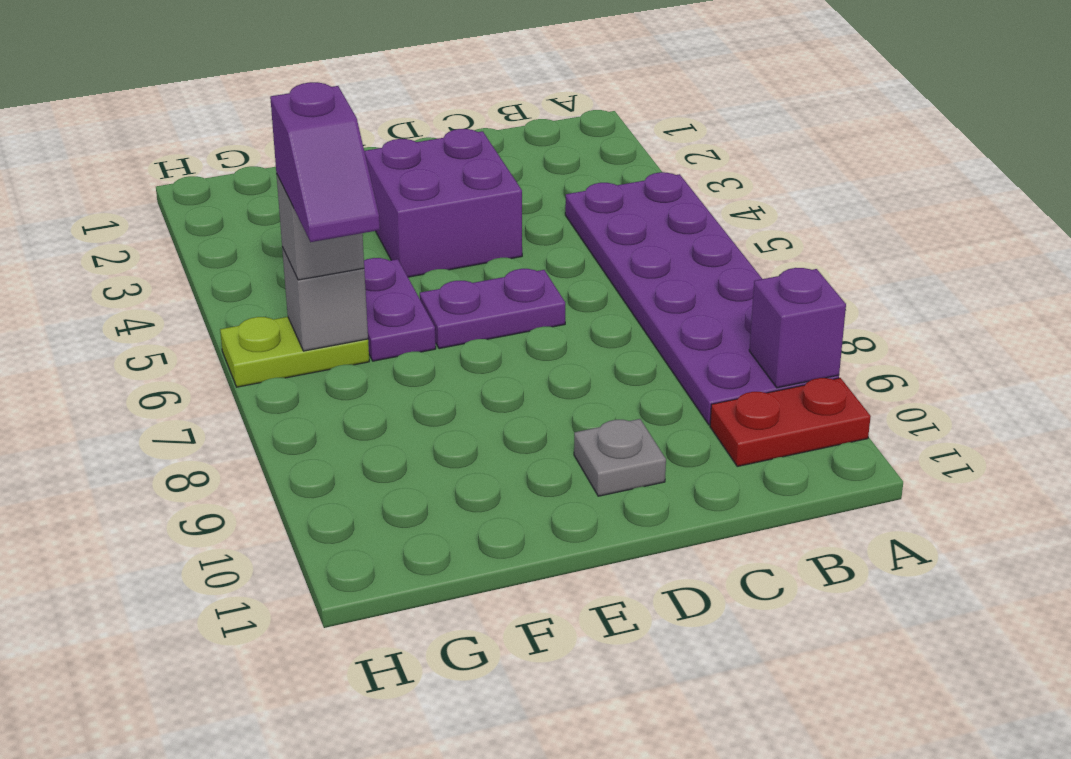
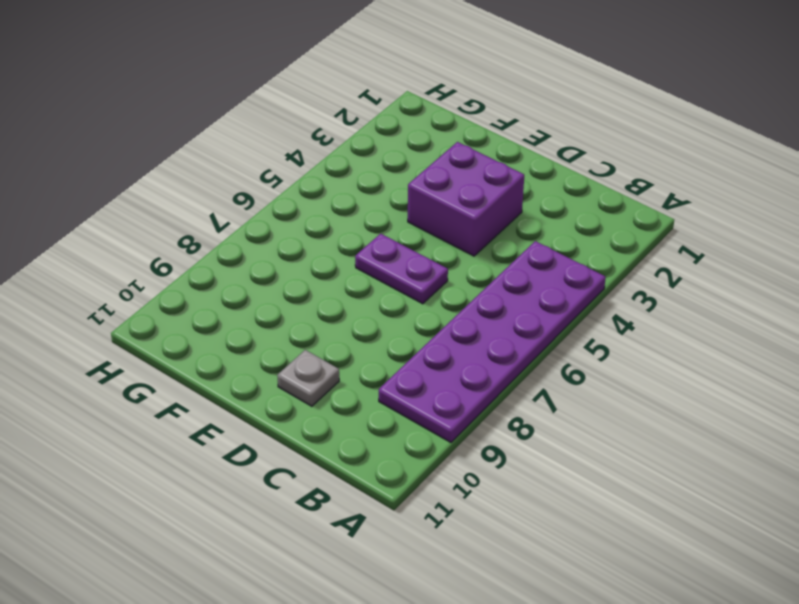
none -> red plate A10:B10 level 1
none -> purple plate F5:F6 level 1

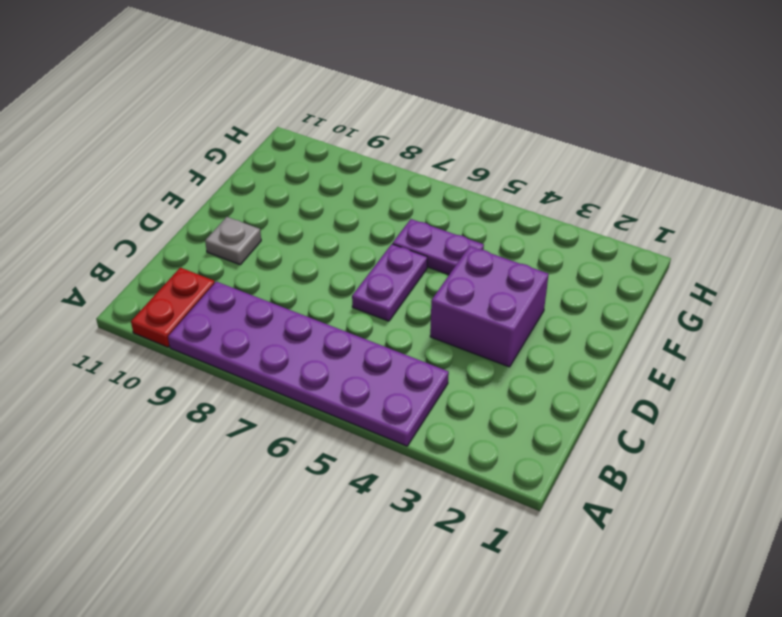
none -> lime plate G6:H6 level 1
none -> purple brick A9 level 2

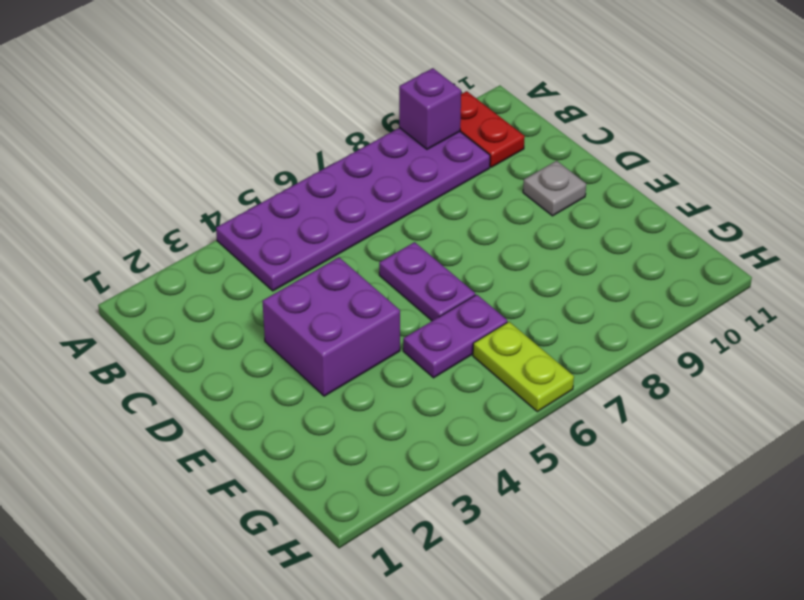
none -> grey brick G6 level 2
none -> grey brick G6 level 3

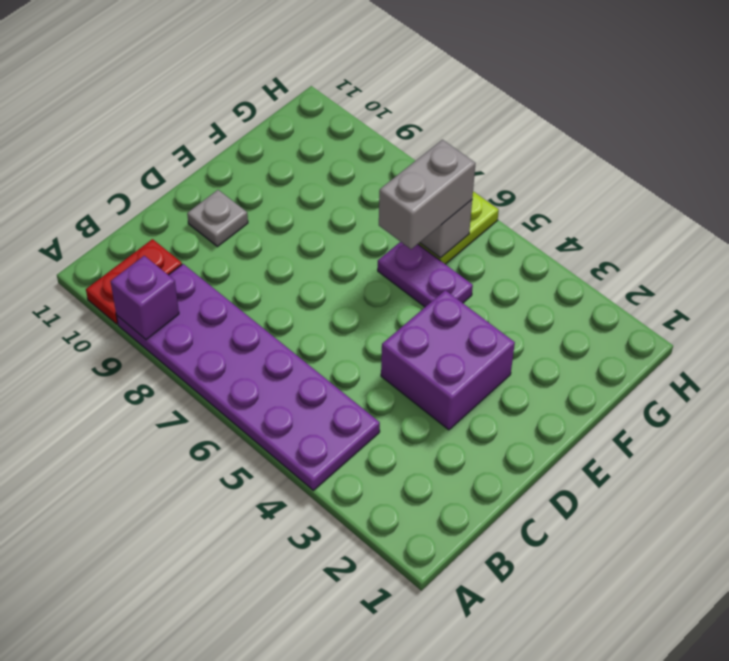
grey brick F6:G6 level 3 -> grey brick G6 level 3
none -> purple plate D6:E6 level 1
none -> purple slope G6:G7 level 4 top 6

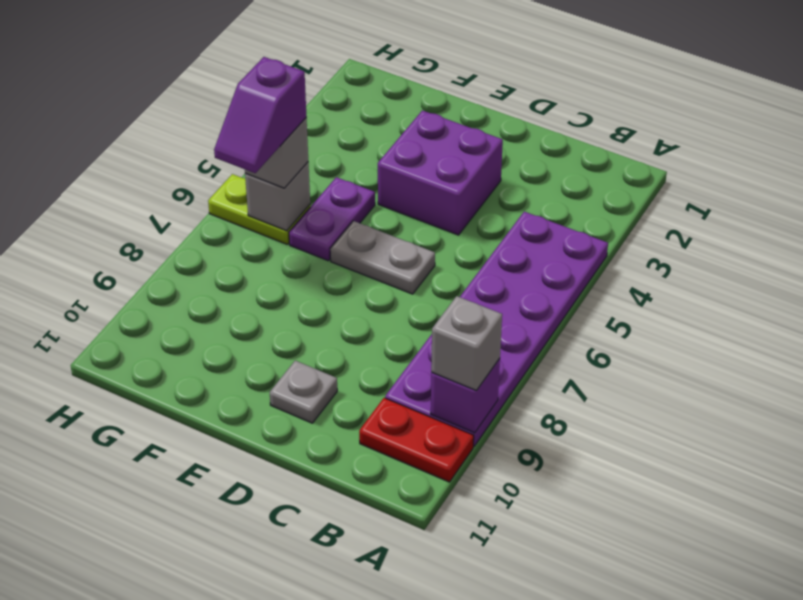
grey brick A9 level 3 -> none
grey plate D6:E6 level 1 -> purple plate D6:E6 level 1

